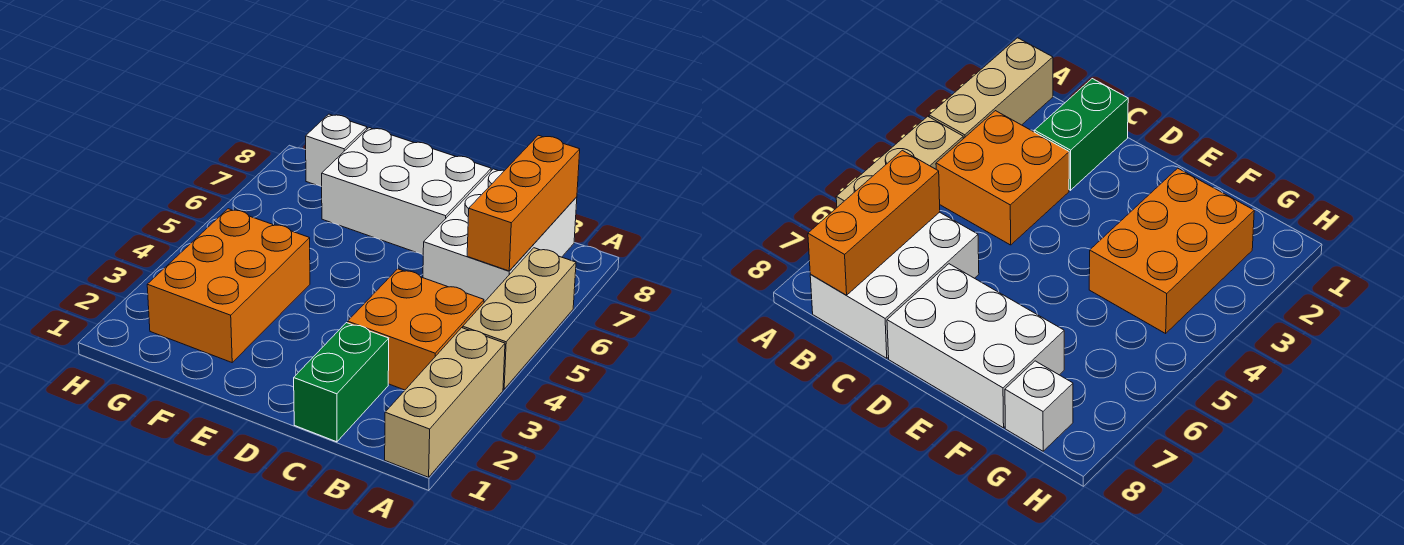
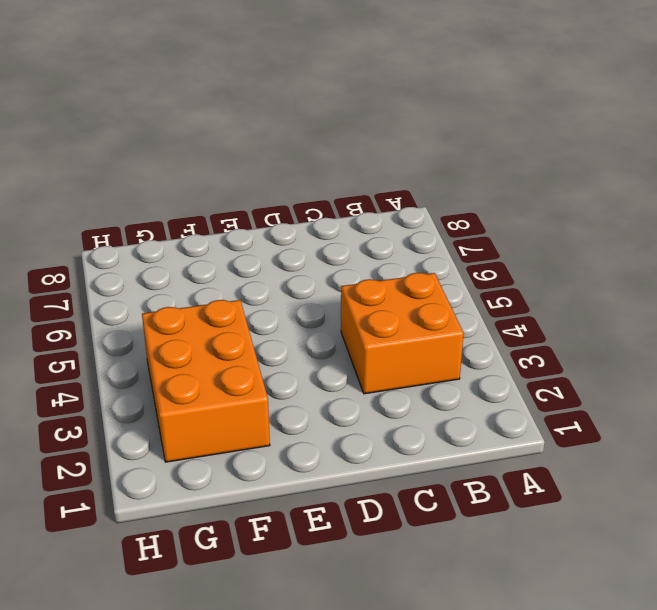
none -> tan brick A1:A3 level 1
none -> tan brick A4:A6 level 1

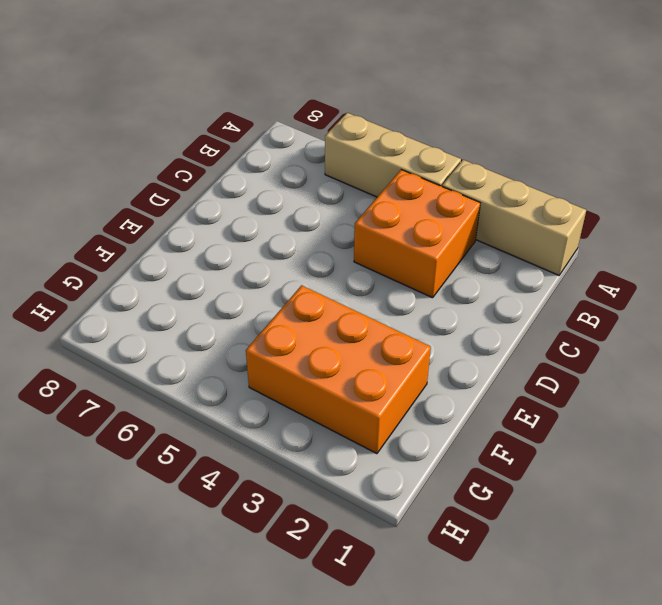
none -> white brick B6:C8 level 1
none -> green brick C1:C2 level 1

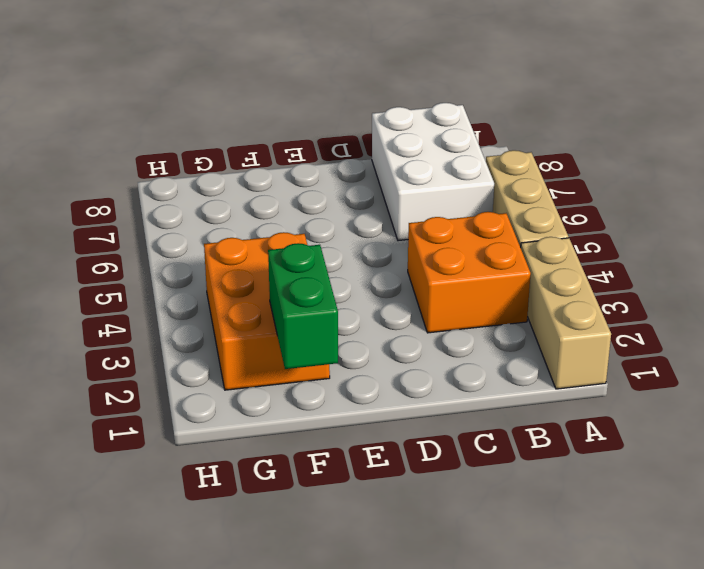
green brick F1:F2 level 2 -> green brick C1:C2 level 1
none -> white brick D7:F8 level 1
none -> white brick G8 level 1

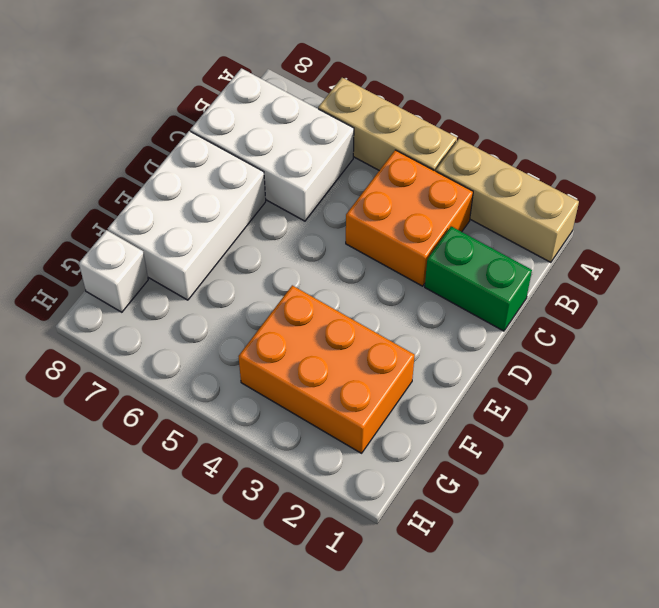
none -> orange brick B6:B8 level 2

